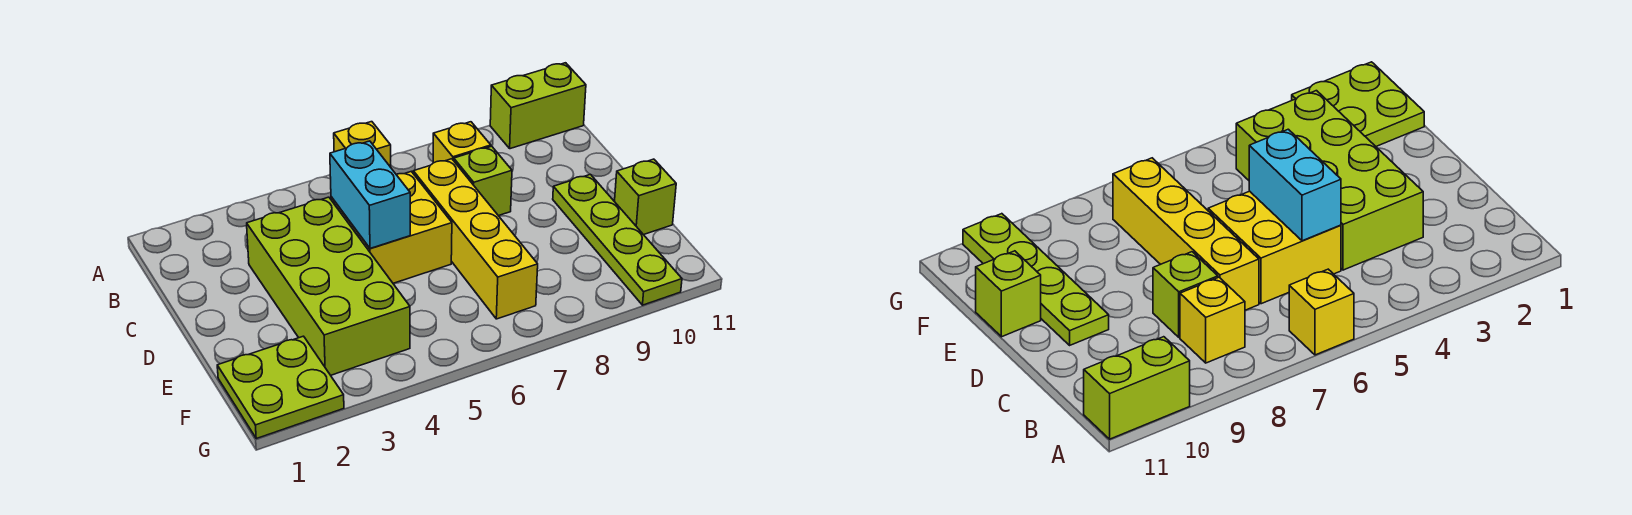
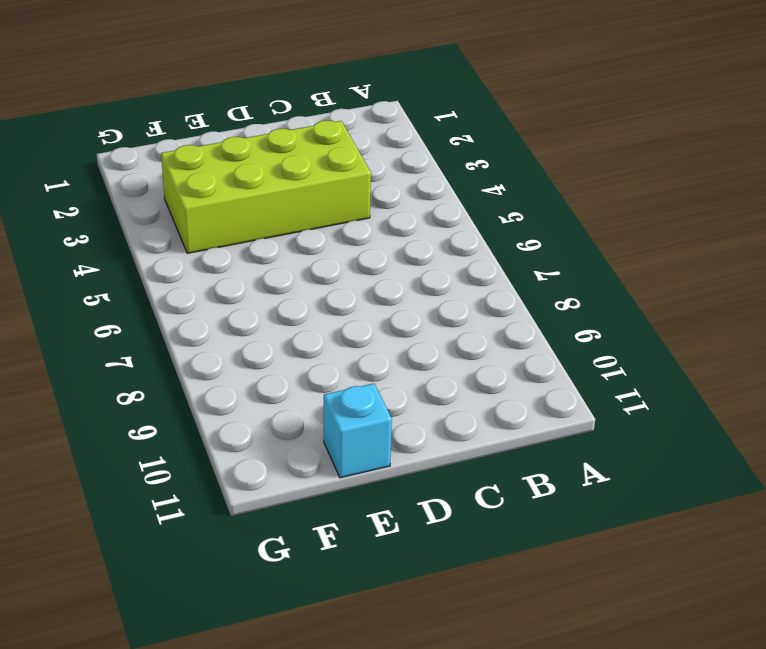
cyan brick E11 level 1 -> lime brick E11 level 1
none -> yellow brick A6 level 1
none -> lime brick A10:A11 level 1

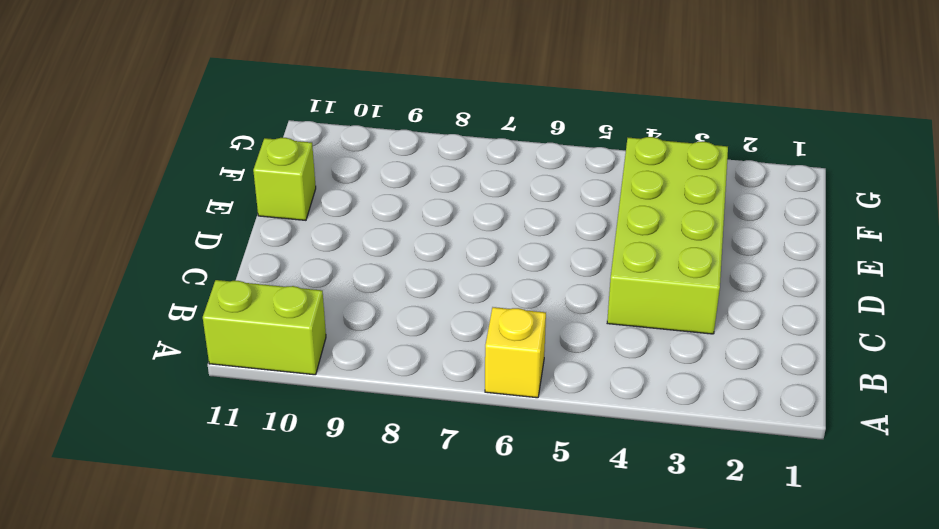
none -> yellow brick B8 level 1
none -> yellow brick C5:D6 level 1

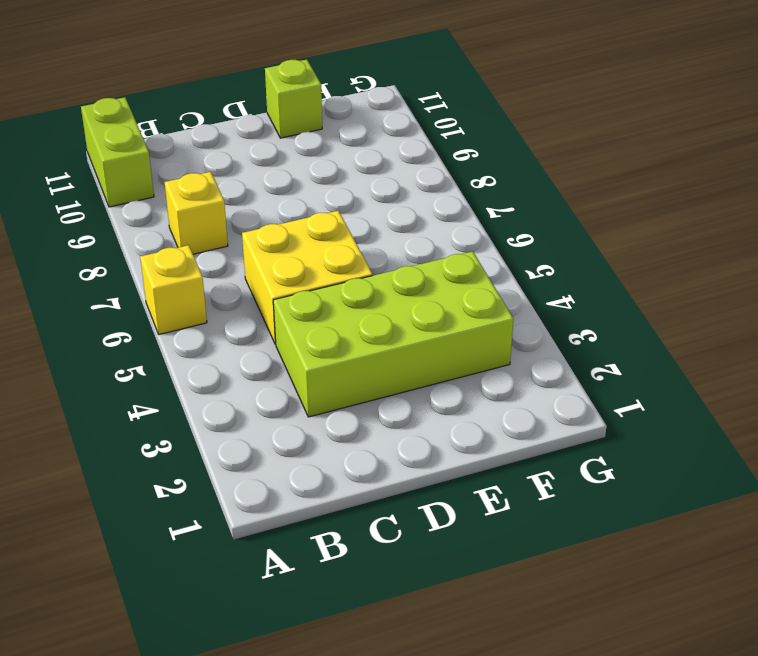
none -> yellow brick C7:F7 level 1
none -> lime brick C8 level 1

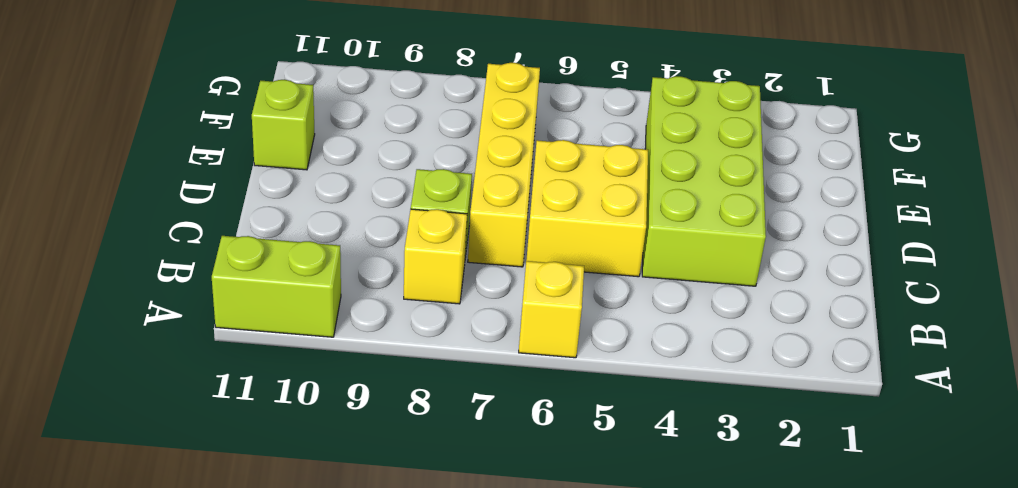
none -> lime plate D10:G10 level 1
none -> lime plate F1:G2 level 1

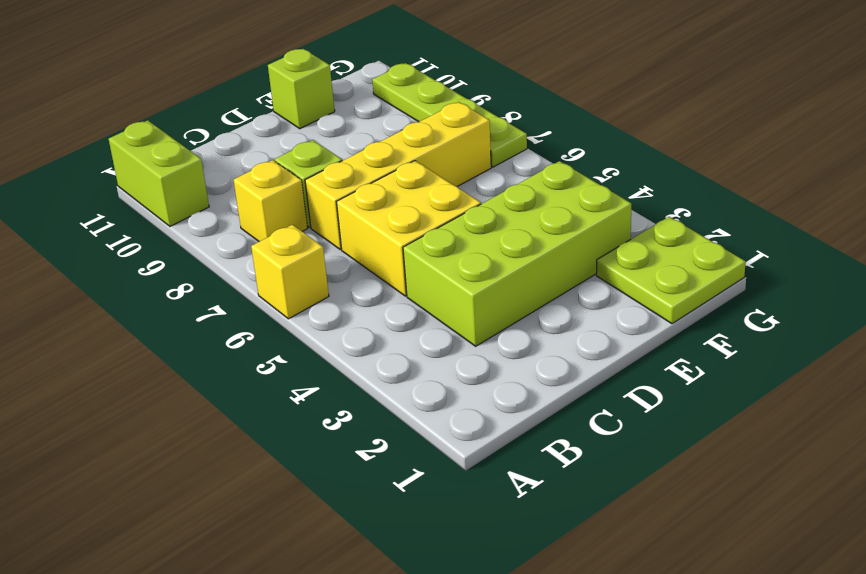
lime plate G7:G10 level 1 -> lime plate D10:G10 level 1
none -> cyan brick C5:D5 level 2

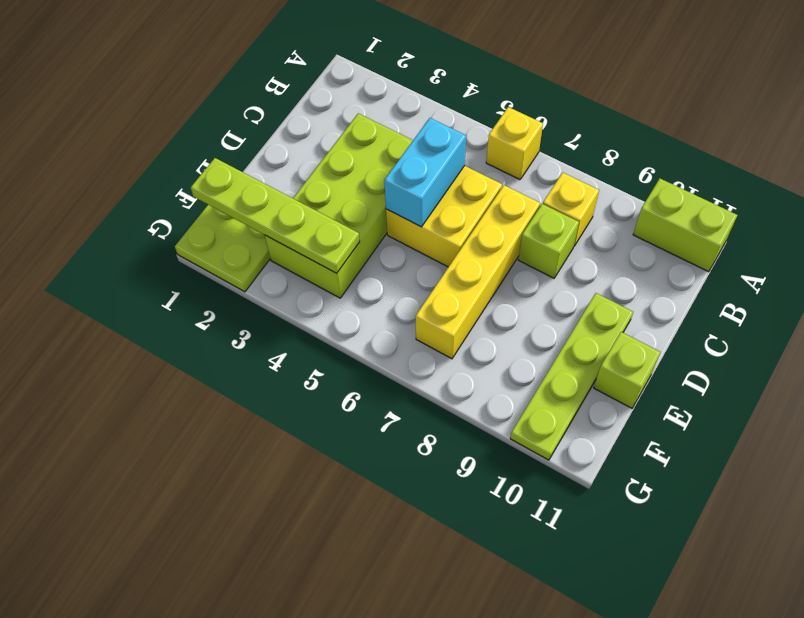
lime plate F1:F4 level 2 -> none

